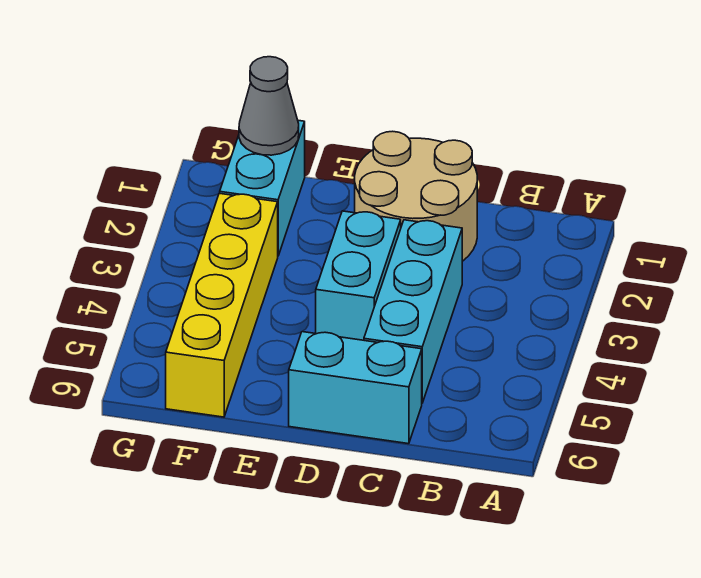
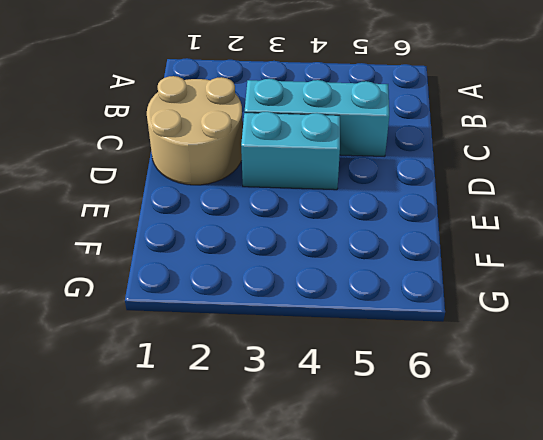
none -> cyan brick C6:D6 level 1
none -> cyan brick F1:F2 level 1

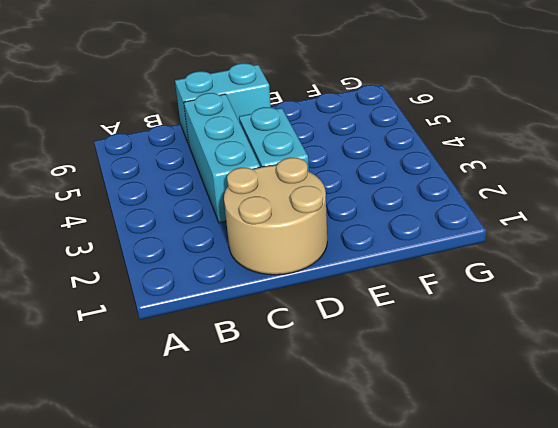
none -> cyan brick F1:F2 level 1
none -> yellow brick F3:F6 level 1

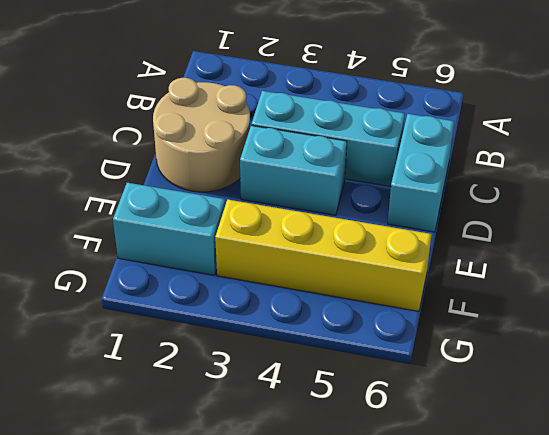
none -> grey cone F1 level 2

